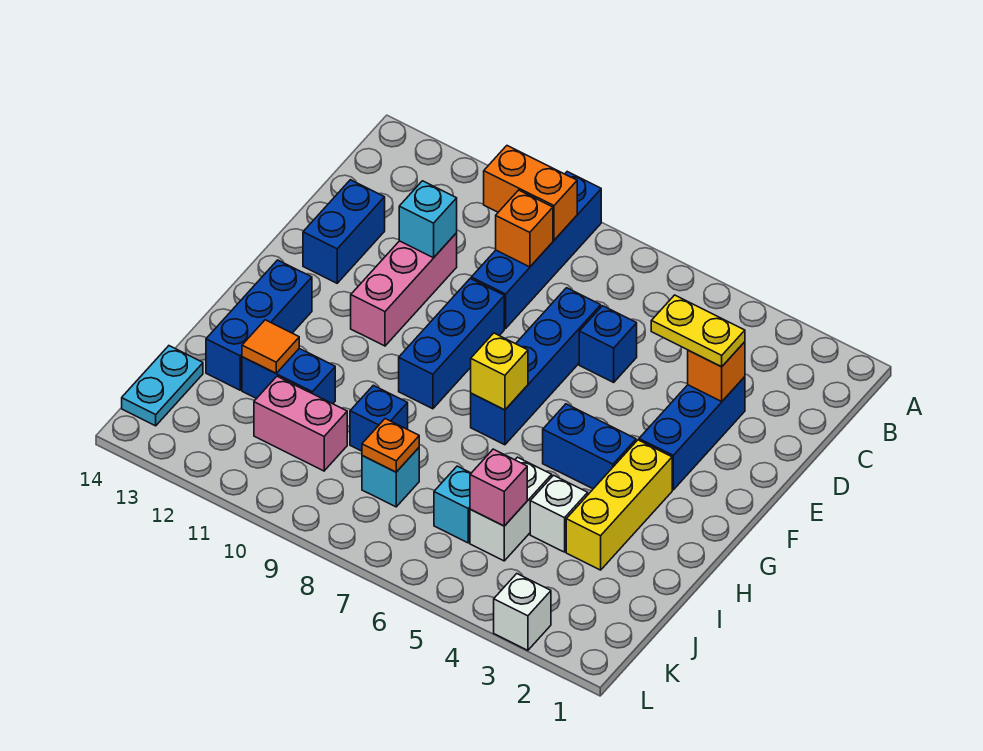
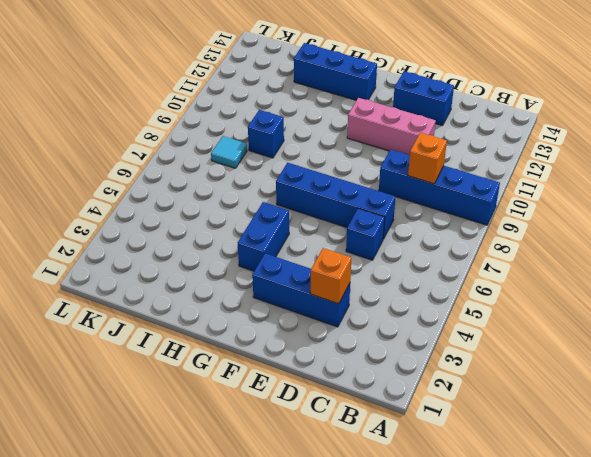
cyan tile J8 level 1 -> cyan brick J8 level 1
none -> blue brick E9:G9 level 1
none -> yellow brick G3:I3 level 1
none -> white brick I4 level 1

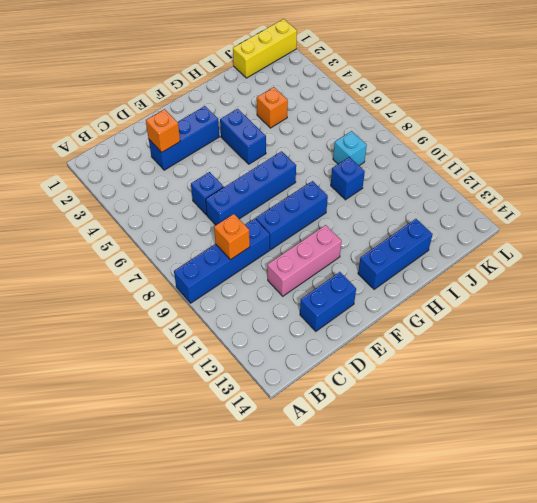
orange brick I4 level 1 -> white brick I4 level 1
yellow brick J1:L1 level 1 -> yellow brick G3:I3 level 1
none -> white brick I5:J5 level 1
none -> blue brick I11:I12 level 1
none -> cyan brick J6 level 1

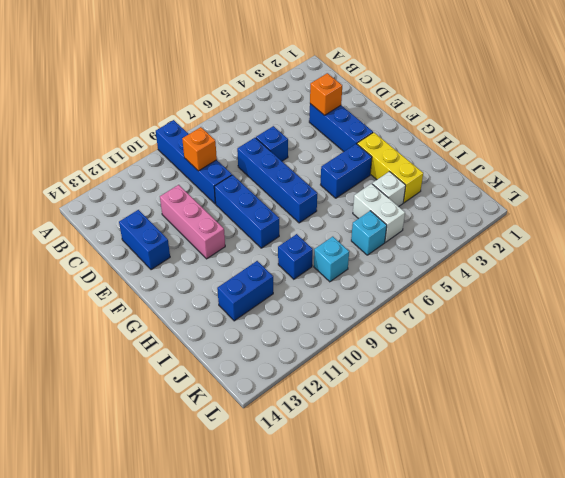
none -> blue brick G13:I13 level 1
none -> pink brick J10:J11 level 1
none -> cyan plate J14:K14 level 1

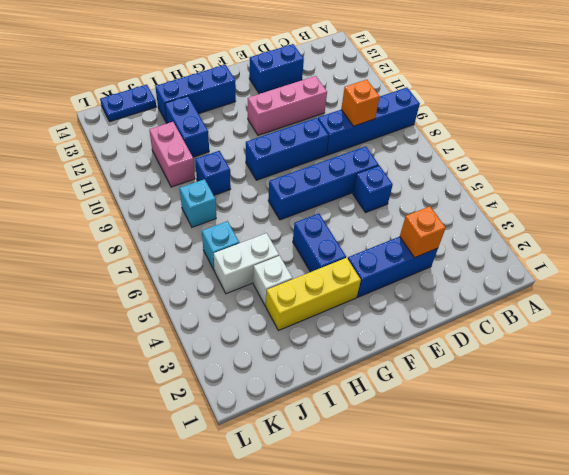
blue plate J14:K14 level 1 -> cyan plate J14:K14 level 1
none -> white brick L3 level 1
none -> orange brick B9:B10 level 2
none -> cyan brick D11 level 2

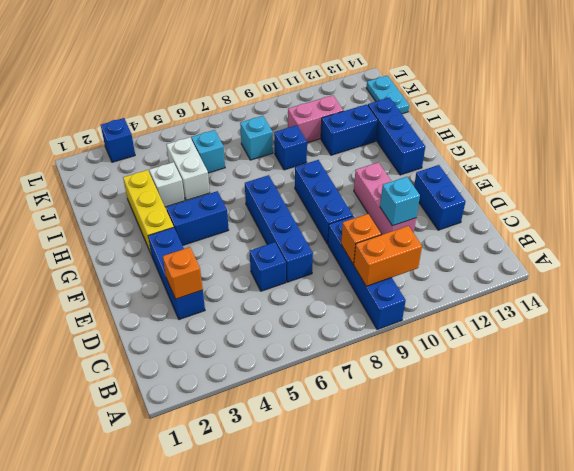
blue brick L3 level 1 -> white brick L3 level 1
none -> yellow brick G7 level 2
none -> orange tile I12 level 2
none -> pink brick J5 level 2

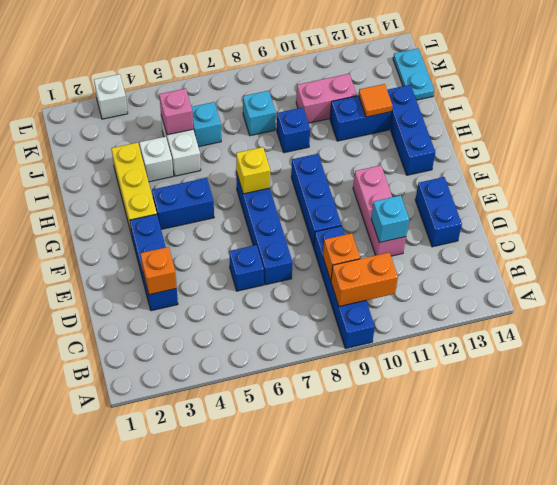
none -> orange plate J8 level 2
none -> yellow plate D3:D4 level 3

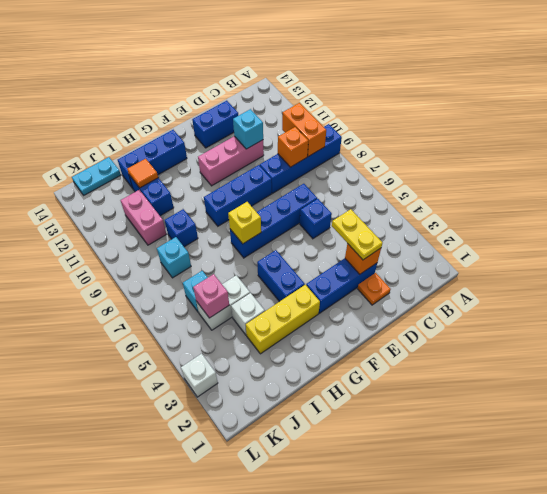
orange plate D2 level 1 -> orange plate J8 level 2

